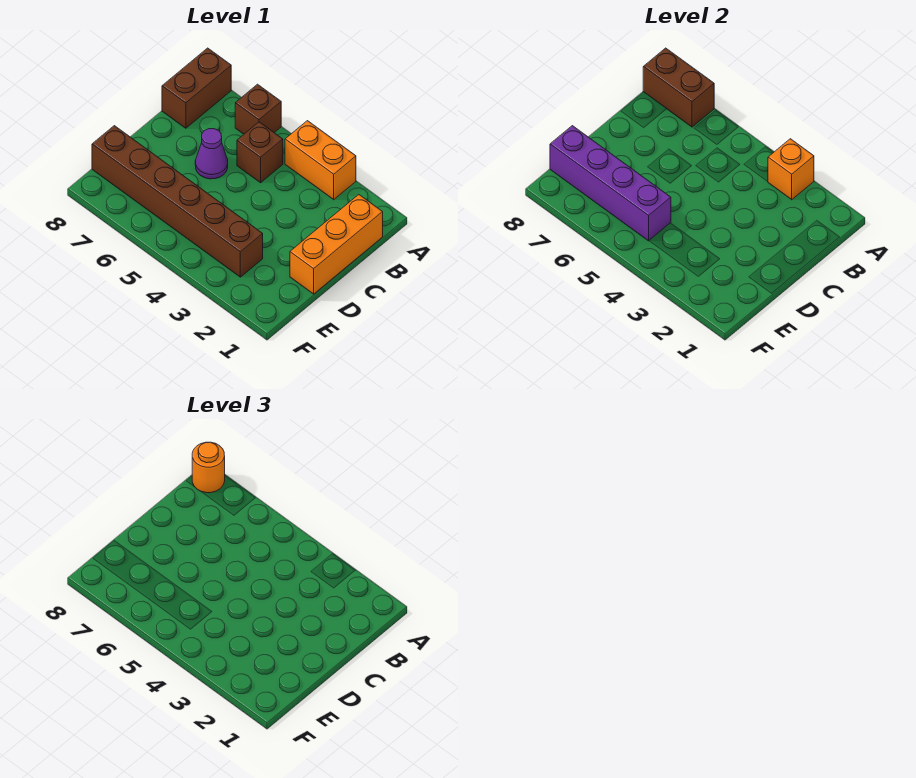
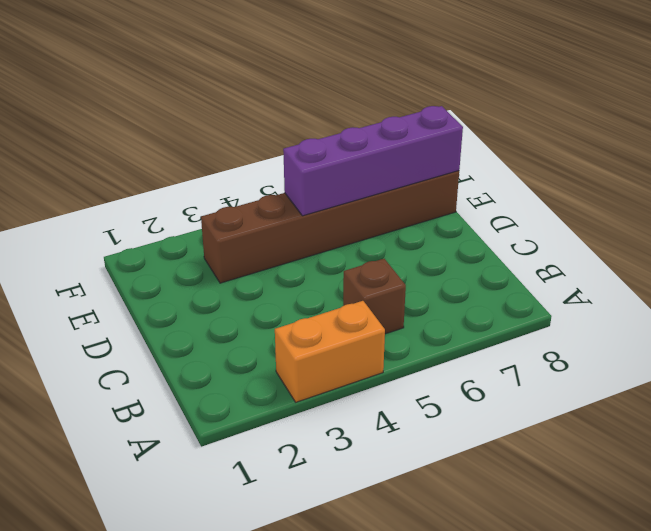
none -> brown brick A6 level 1
none -> brown brick A8:B8 level 1

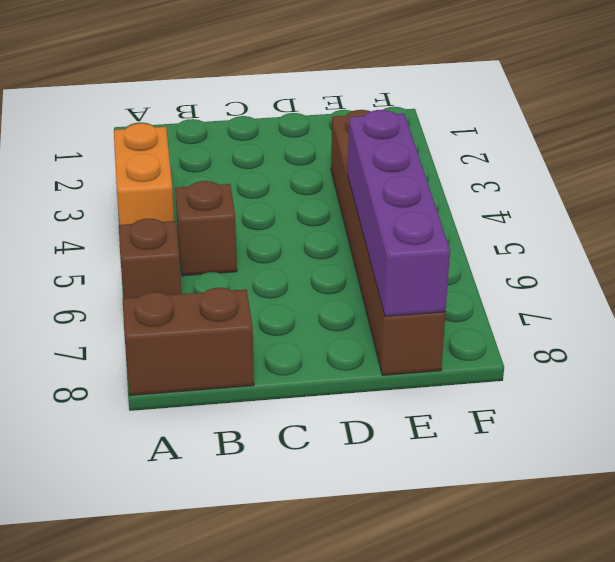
none -> orange brick B1:D1 level 1
none -> purple cone C6 level 1

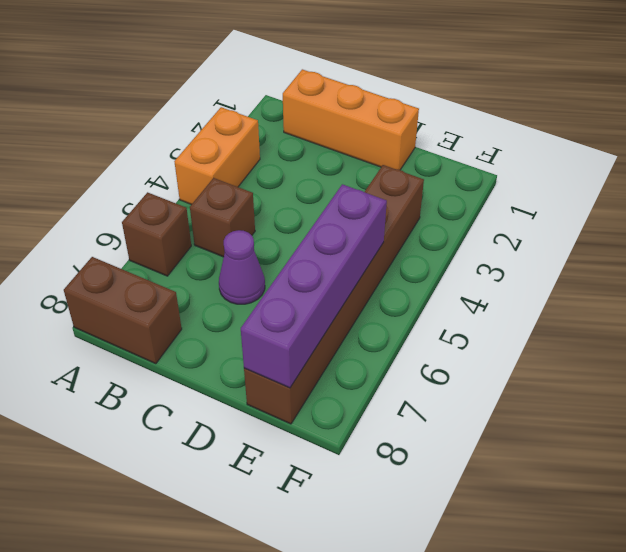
none -> orange brick A3 level 2
none -> brown brick A7:A8 level 2

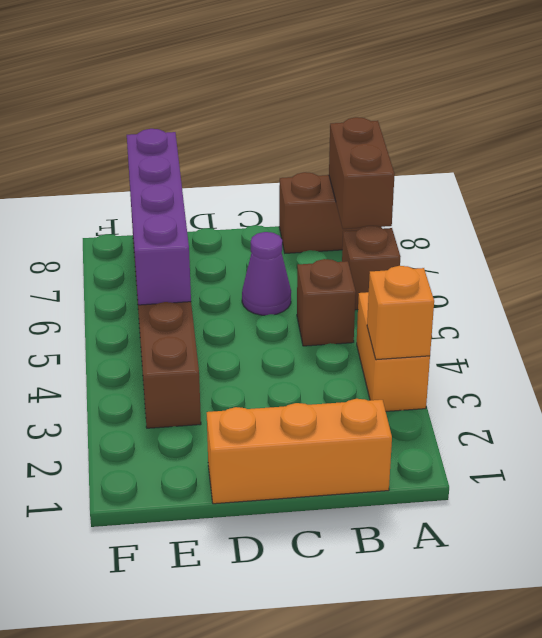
none -> orange round brick A8 level 3

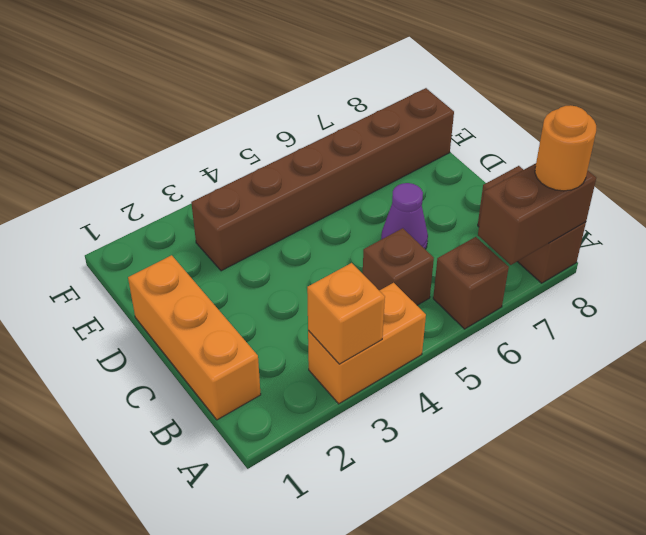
none -> purple brick E5:E8 level 2

